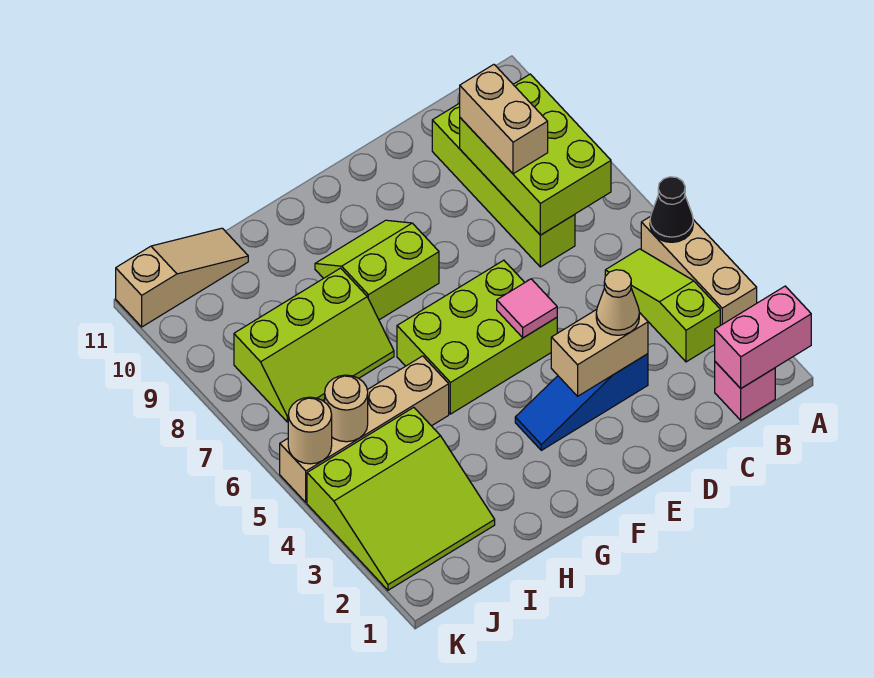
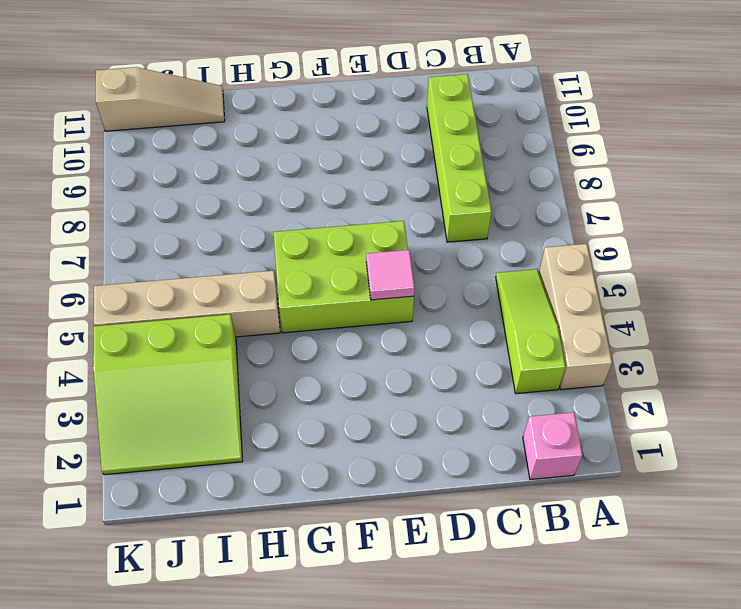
none -> blue slope D3:F3 level 1 top D
none -> lime slope F8:G9 level 1 top 8
none -> lime slope H7:J8 level 1 top 8

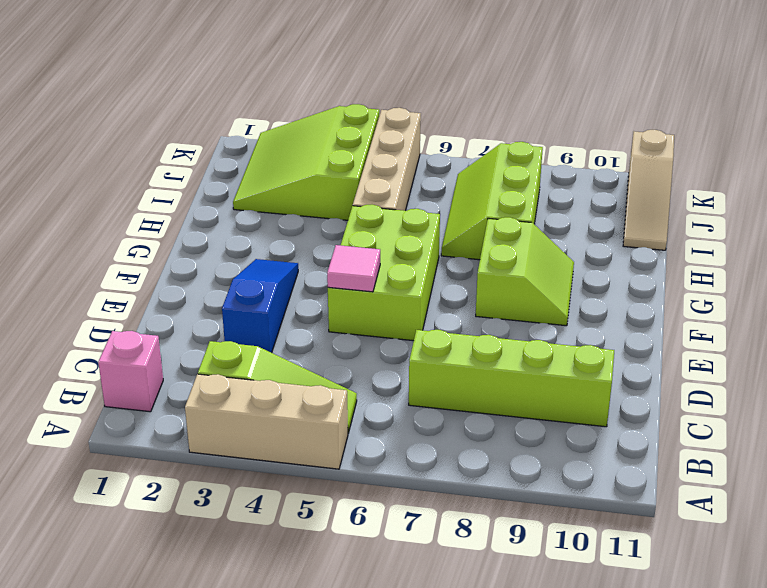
none -> pink brick A1:B1 level 2
none -> black cone A5 level 2
none -> lime brick B7:C9 level 2

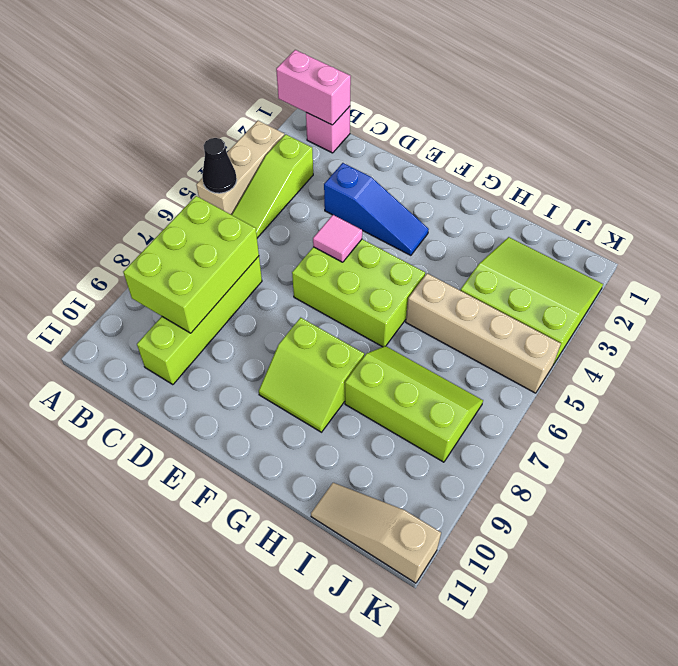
none -> tan brick D3:E3 level 2
none -> tan round brick J5 level 2
none -> tan round brick K5 level 2

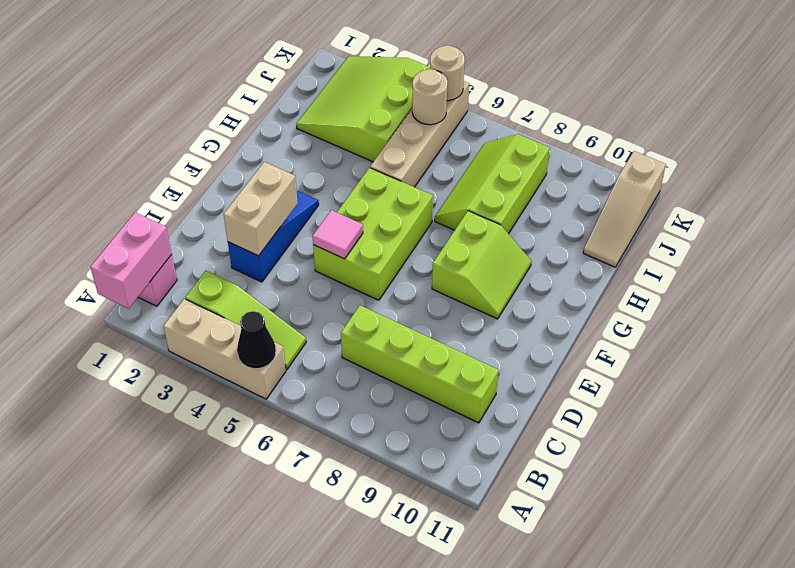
none -> lime brick B7:C9 level 2
none -> tan brick C8:C9 level 3
none -> tan cone D3 level 3

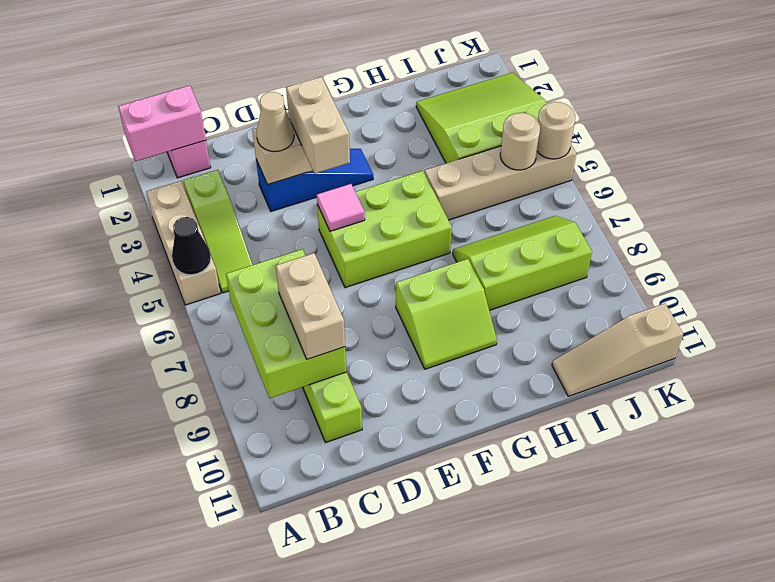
tan brick E3:E4 level 3 -> none

